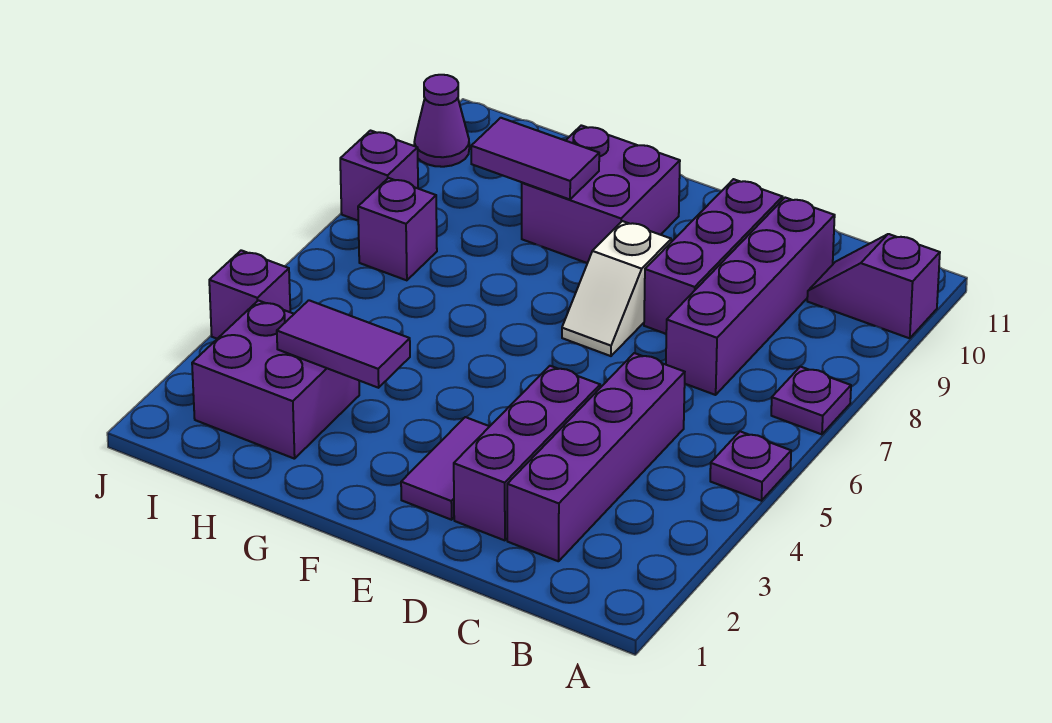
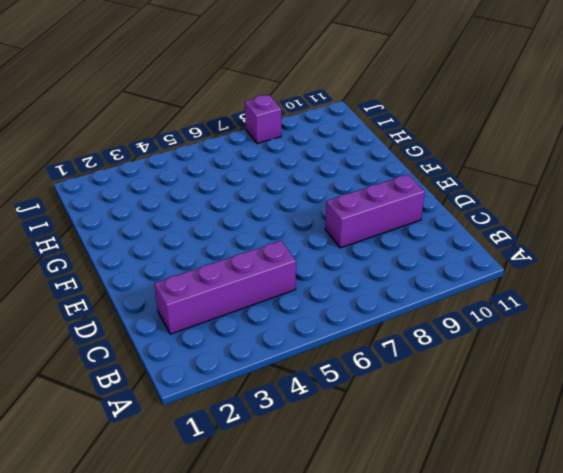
none -> purple plate A5 level 1
none -> purple plate A7 level 1
none -> purple slope A10:B10 level 1 top A

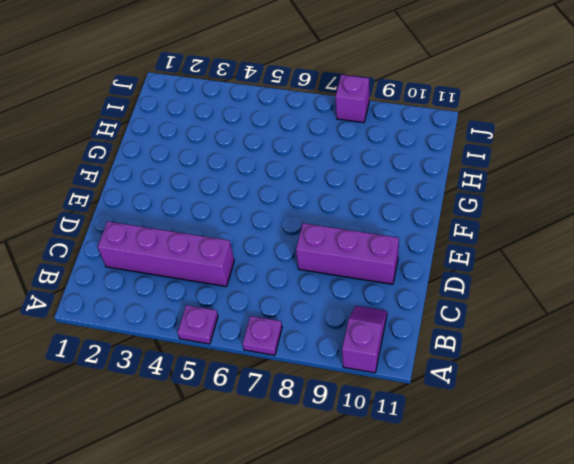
none -> purple brick C7:C10 level 1
none -> purple brick D2:D4 level 1
none -> purple tile E2:E3 level 1

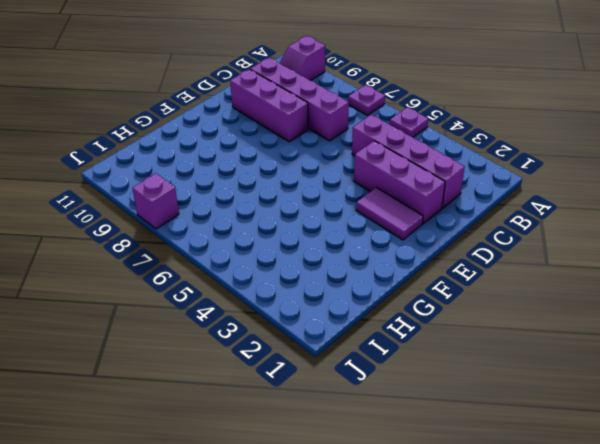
none -> white slope E7:E8 level 1 top 8
none -> purple brick F9:G10 level 1
none -> purple brick H2:I3 level 1

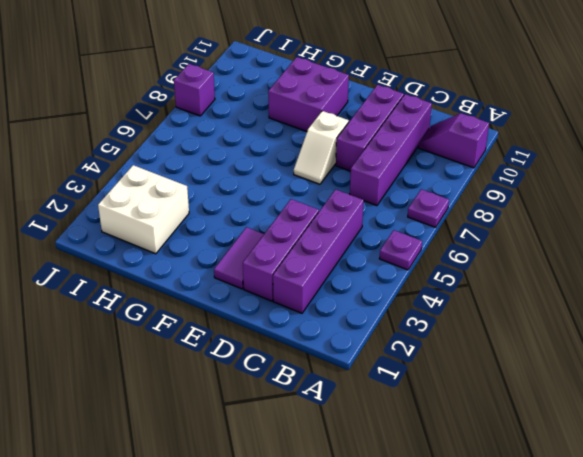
white brick H2:I3 level 1 -> purple brick H2:I3 level 1
none -> purple brick I7 level 1
none -> purple brick J4 level 1
none -> purple cone J10 level 1

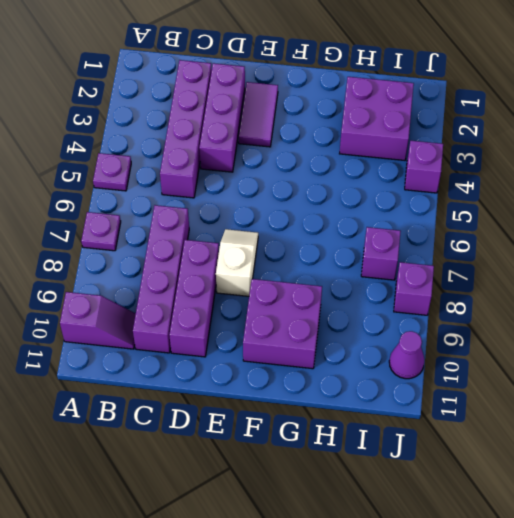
none -> purple tile G3:H3 level 2
none -> purple tile G9:H9 level 2

